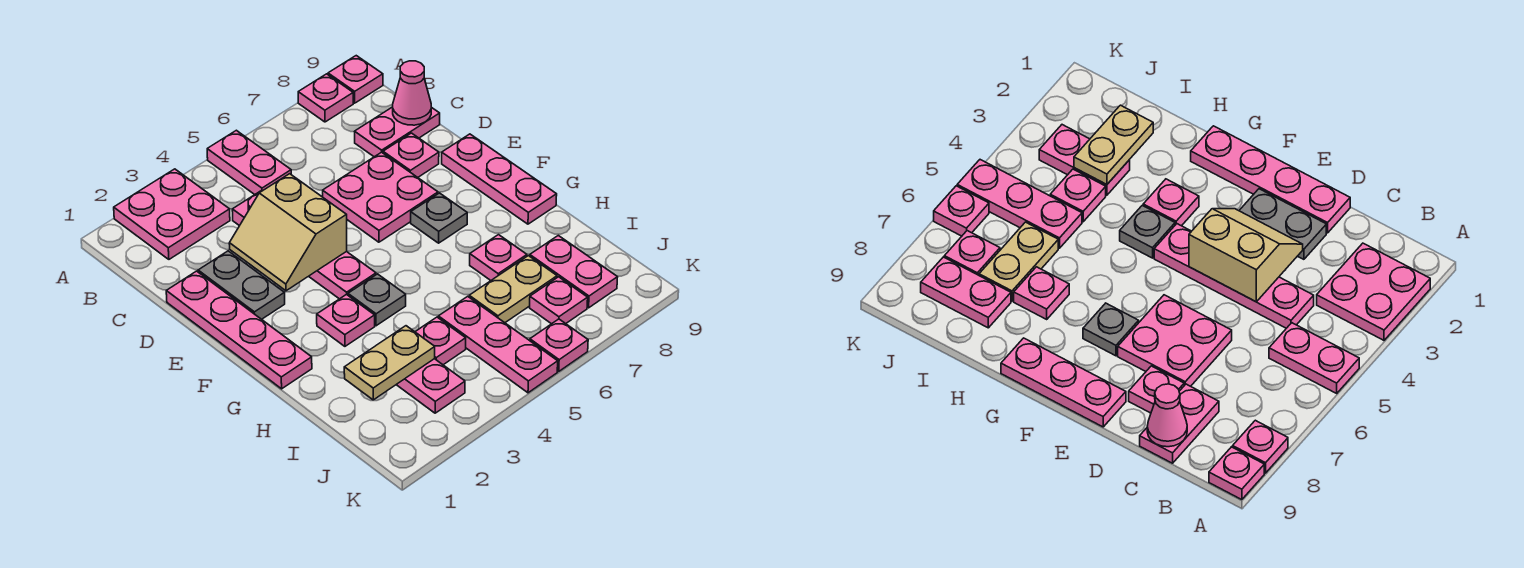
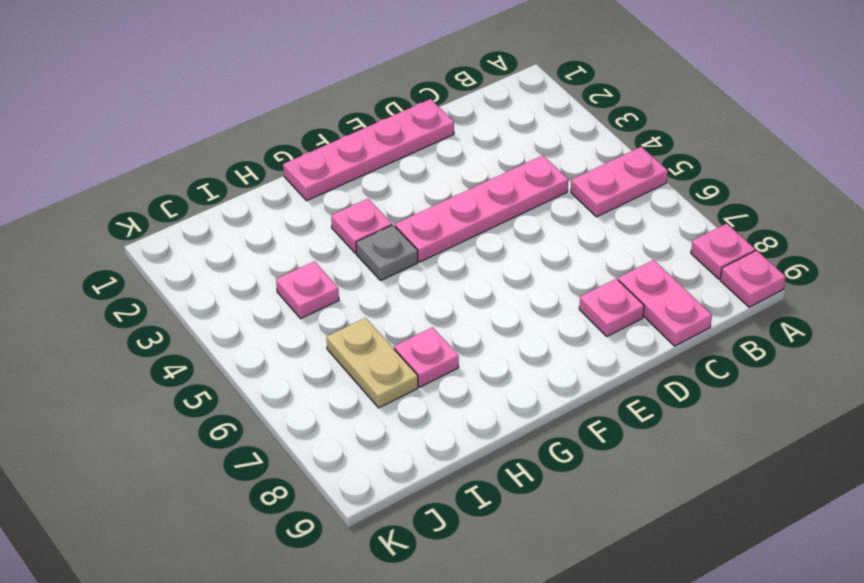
none -> pink plate A2:B3 level 1
none -> grey plate D2:E2 level 1
none -> pink plate D6:E7 level 1

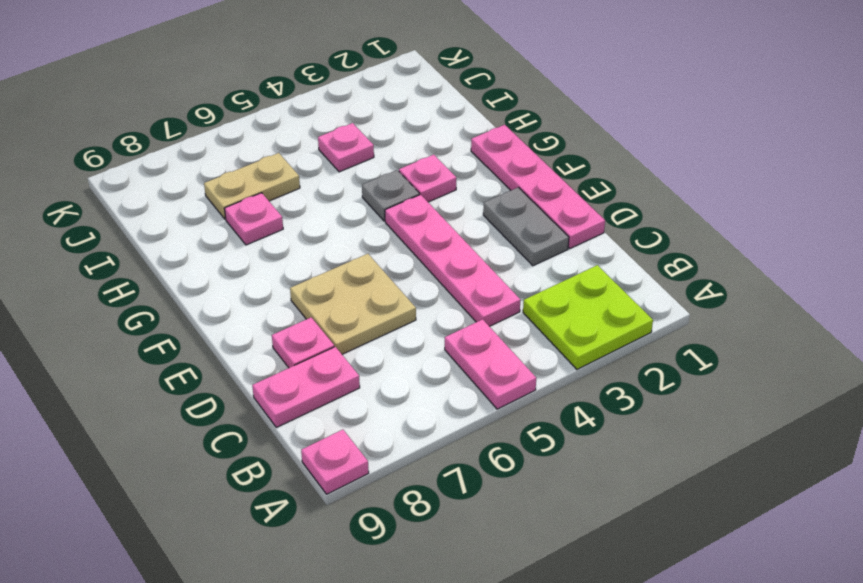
lime plate A2:B3 level 1 -> pink plate A2:B3 level 1
tan plate D6:E7 level 1 -> pink plate D6:E7 level 1
none -> pink plate A8 level 1
none -> pink plate E9:G9 level 1
none -> grey plate F7 level 1

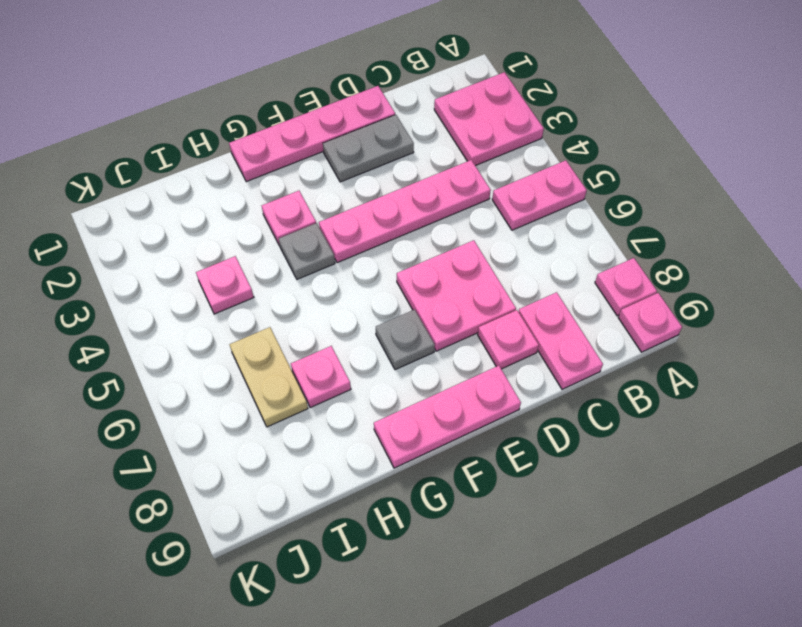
none -> pink plate I3:J3 level 1
none -> pink plate I5:K5 level 1
none -> pink plate I8:J8 level 1

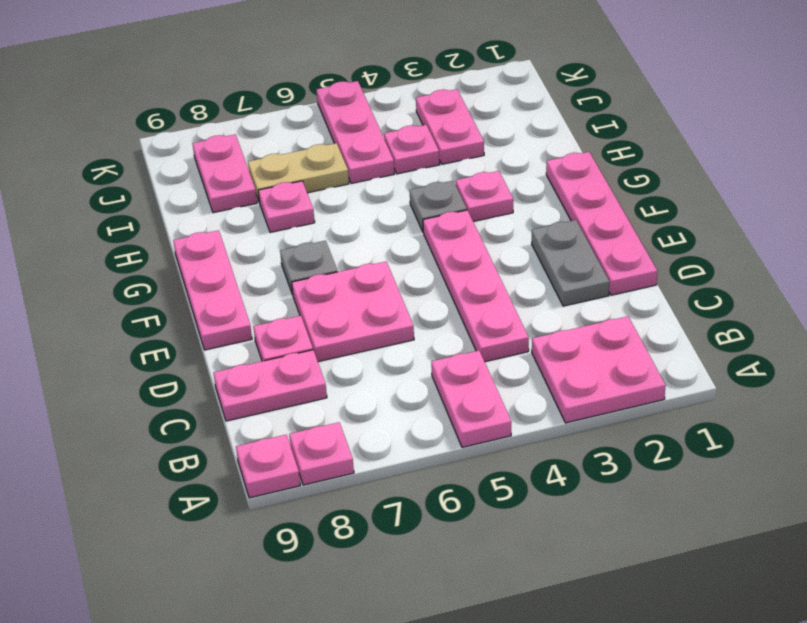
none -> pink plate J7 level 1
none -> pink plate K6 level 1
none -> pink cone C9 level 2

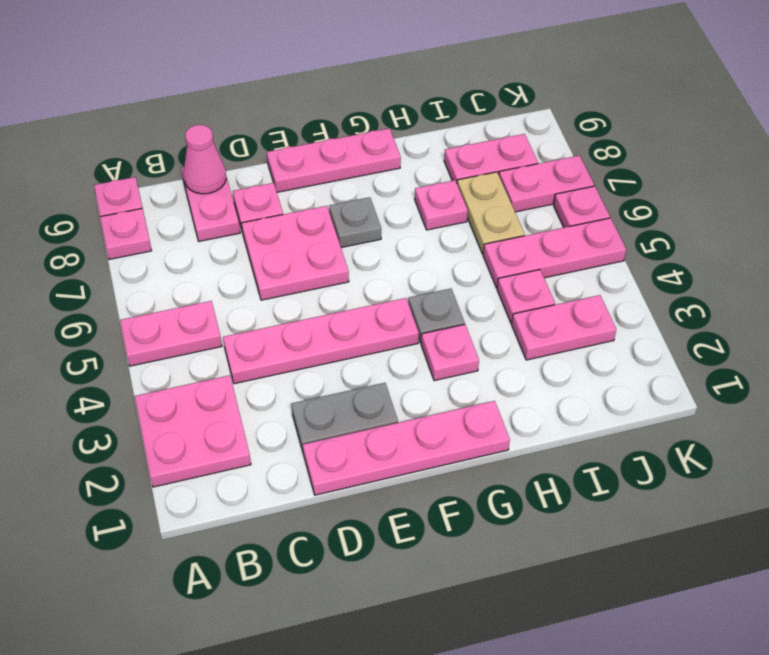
pink plate J7:K7 level 1 -> pink plate J7 level 1
none -> tan slope D3:E4 level 2 top 4
none -> tan plate I2:I3 level 2

